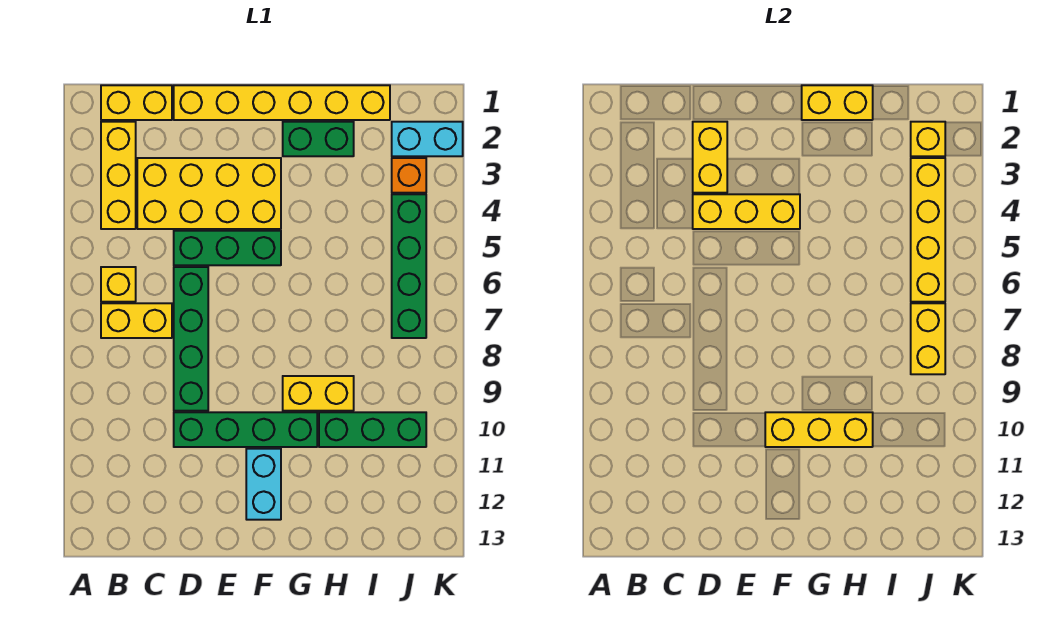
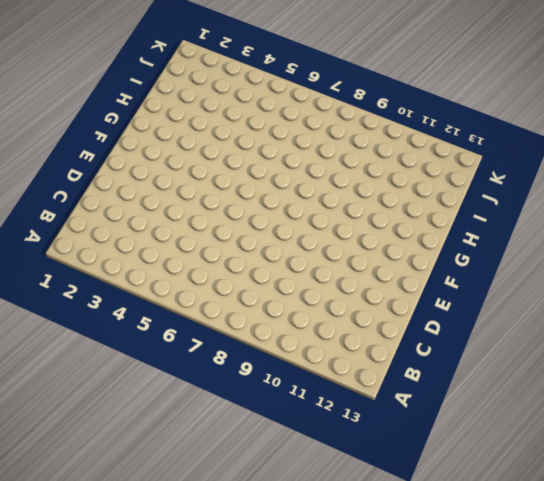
none -> yellow brick B1:C1 level 1
none -> yellow brick B2:B4 level 1
none -> yellow brick B6 level 1

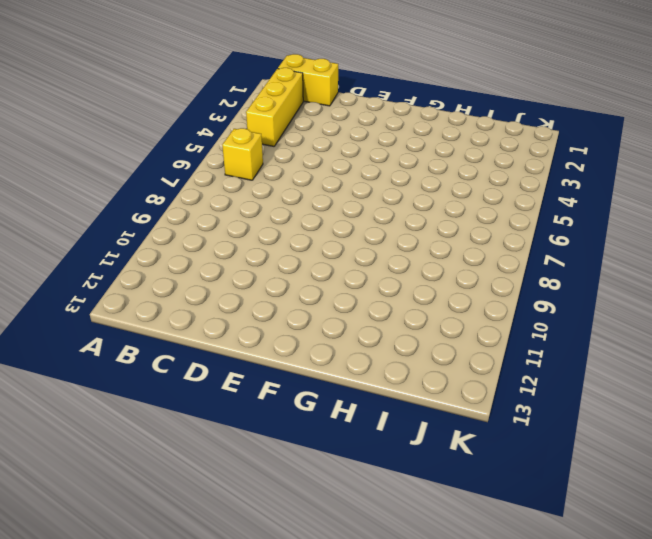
none -> yellow brick B7:C7 level 1
none -> yellow brick C3:F4 level 1
none -> yellow brick D1:I1 level 1

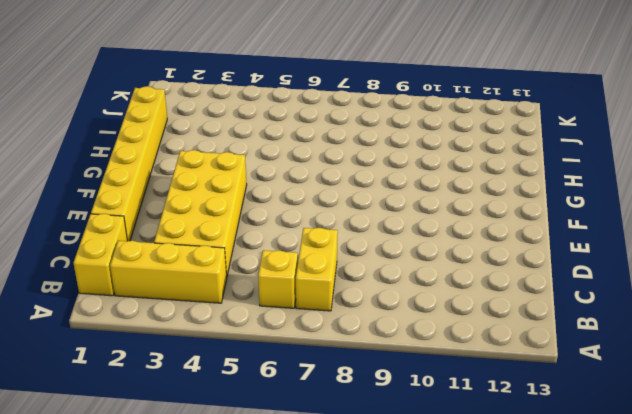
none -> green brick D5:F5 level 1
none -> green brick D6:D9 level 1
none -> green brick D10:G10 level 1

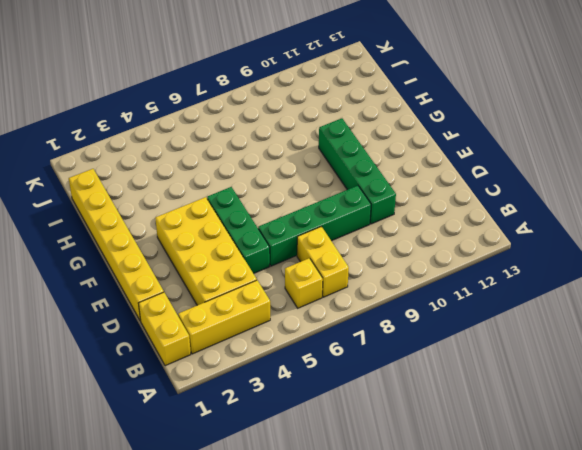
none -> cyan brick F11:F12 level 1
none -> green brick G2:H2 level 1
none -> yellow brick G9:H9 level 1

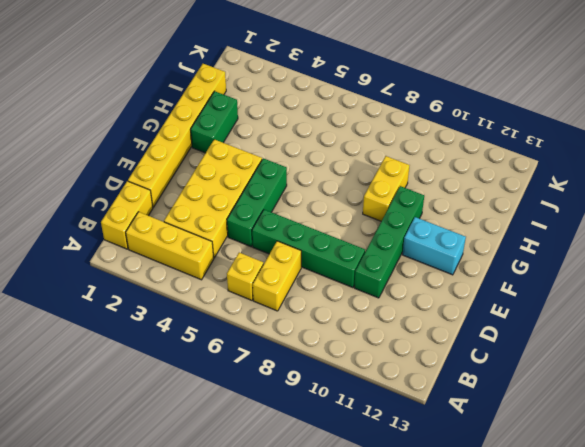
none -> green brick H10:J10 level 1
none -> cyan brick J2:K2 level 1
none -> orange brick J3 level 1

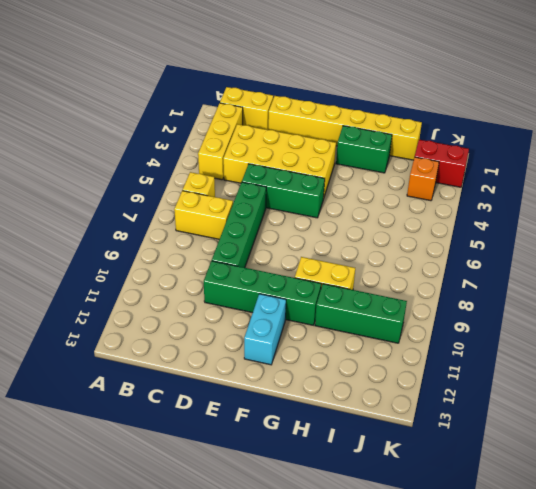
red brick J2:K2 level 1 -> cyan brick J2:K2 level 1
none -> green brick J4:J7 level 1
none -> yellow brick D2:D3 level 2
none -> yellow brick D4:F4 level 2

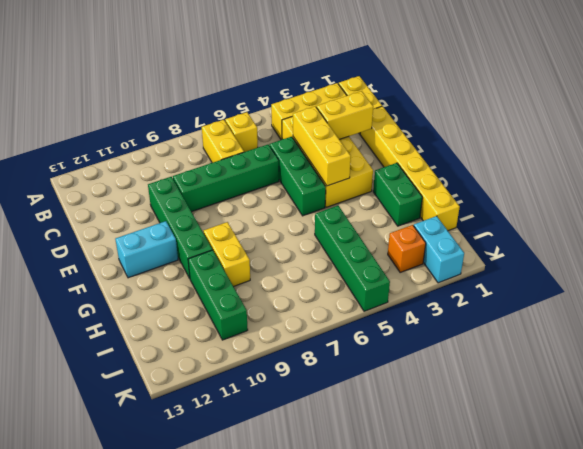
green brick H5:K5 level 1 -> green brick J4:J7 level 1
none -> yellow brick F10:H10 level 2
none -> yellow brick G1:H1 level 2
none -> yellow brick J2 level 2

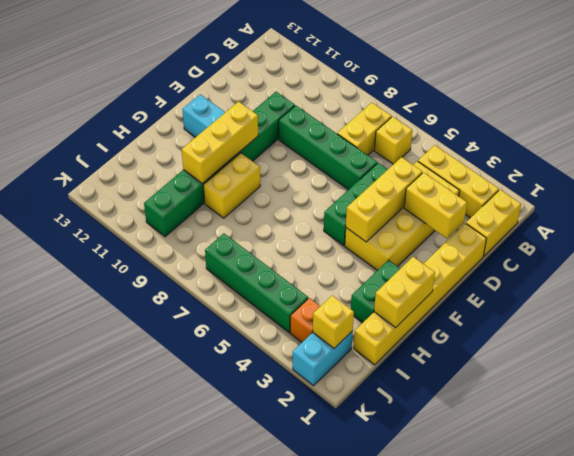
none -> yellow brick J3:J6 level 2
none -> yellow brick J7:J8 level 2

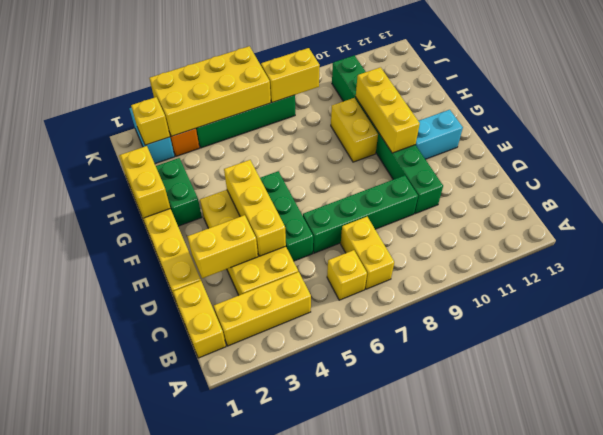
yellow brick J3:K6 level 2 -> yellow brick J3:J6 level 2

